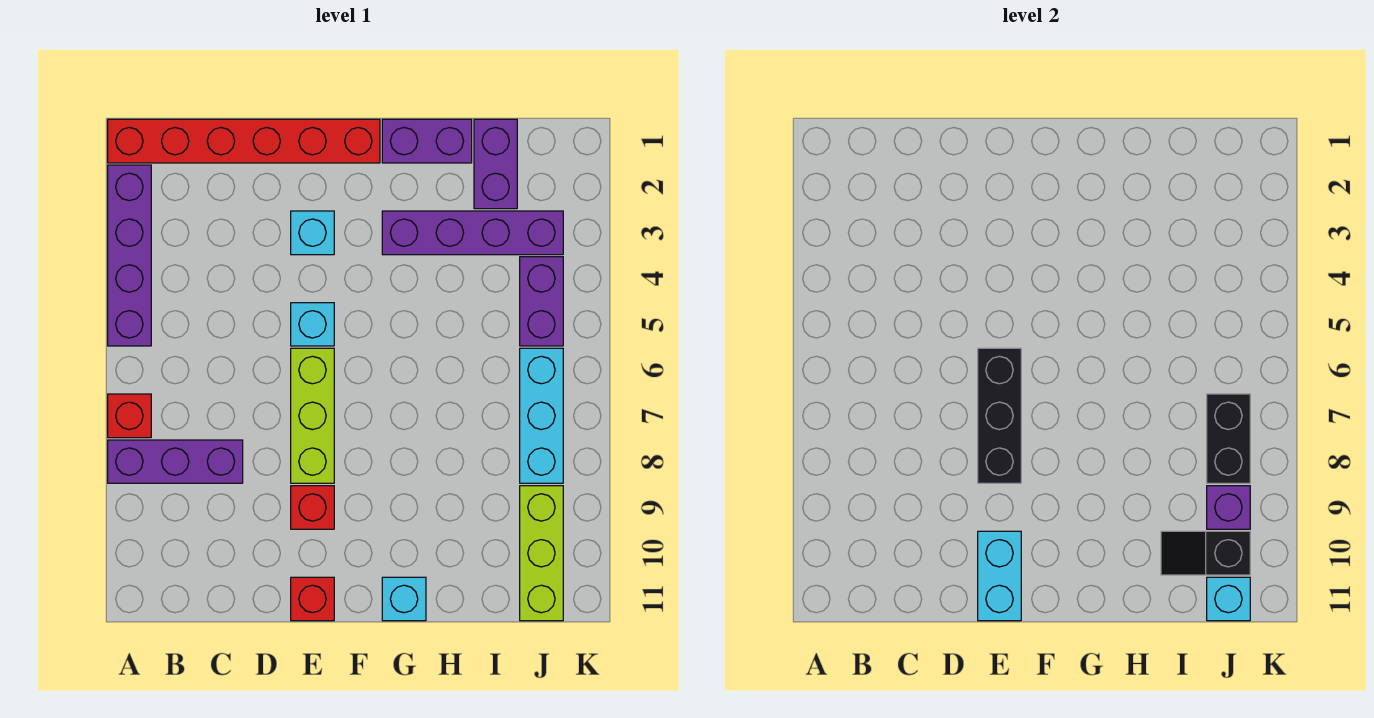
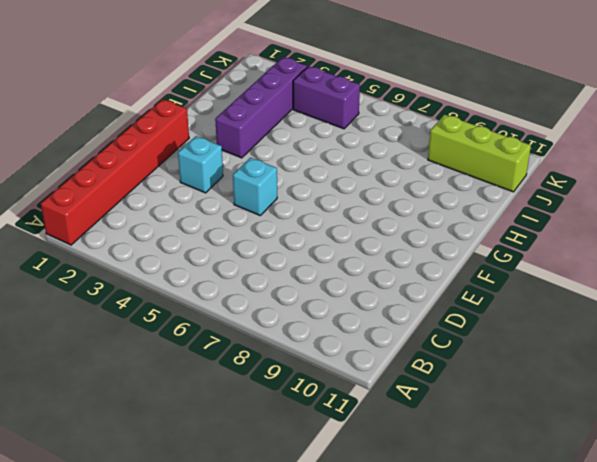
none -> purple brick A2:A5 level 1
none -> red brick A7 level 1
none -> purple brick A8:C8 level 1

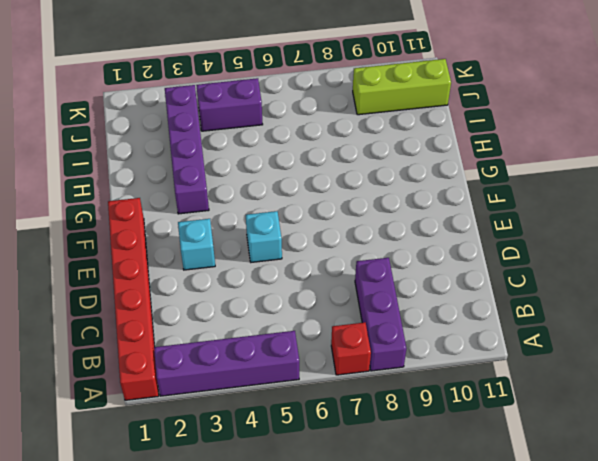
none -> lime brick E6:E8 level 1
none -> red brick E9 level 1
none -> red brick E11 level 1

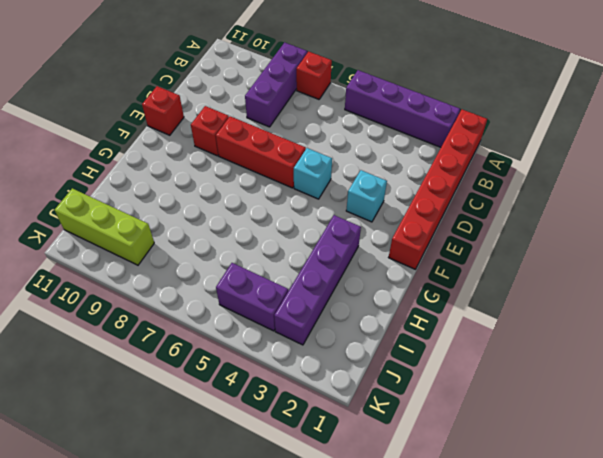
red brick E6:E8 level 1 -> lime brick E6:E8 level 1
none -> purple brick G1:H1 level 1
none -> cyan brick G11 level 1
none -> purple brick I1:I2 level 1

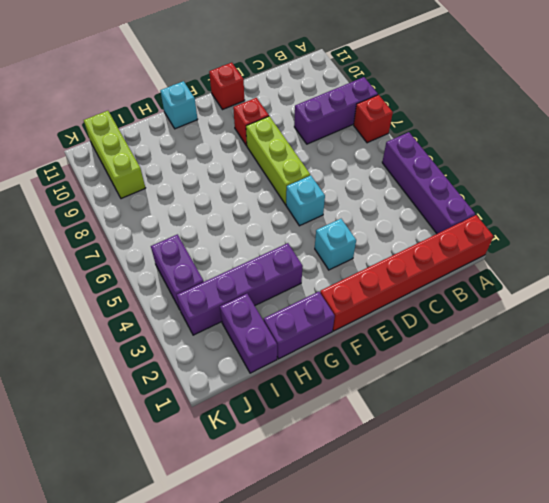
none -> cyan brick J6:J8 level 1
none -> black brick E6:E8 level 2
none -> cyan brick E10:E11 level 2

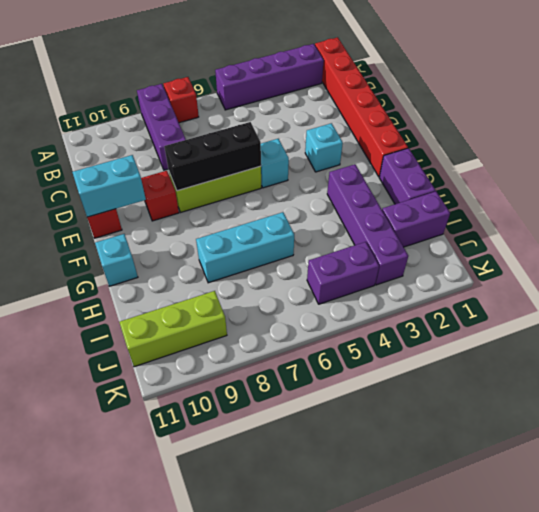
cyan brick H6:H8 level 1 -> cyan brick J6:J8 level 1
none -> black slope I10:J10 level 2 top J
none -> black brick J7:J8 level 2
none -> purple brick J9 level 2

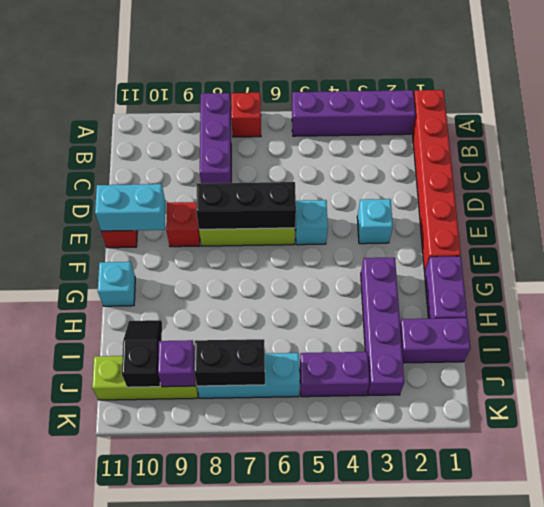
none -> cyan brick J11 level 2

